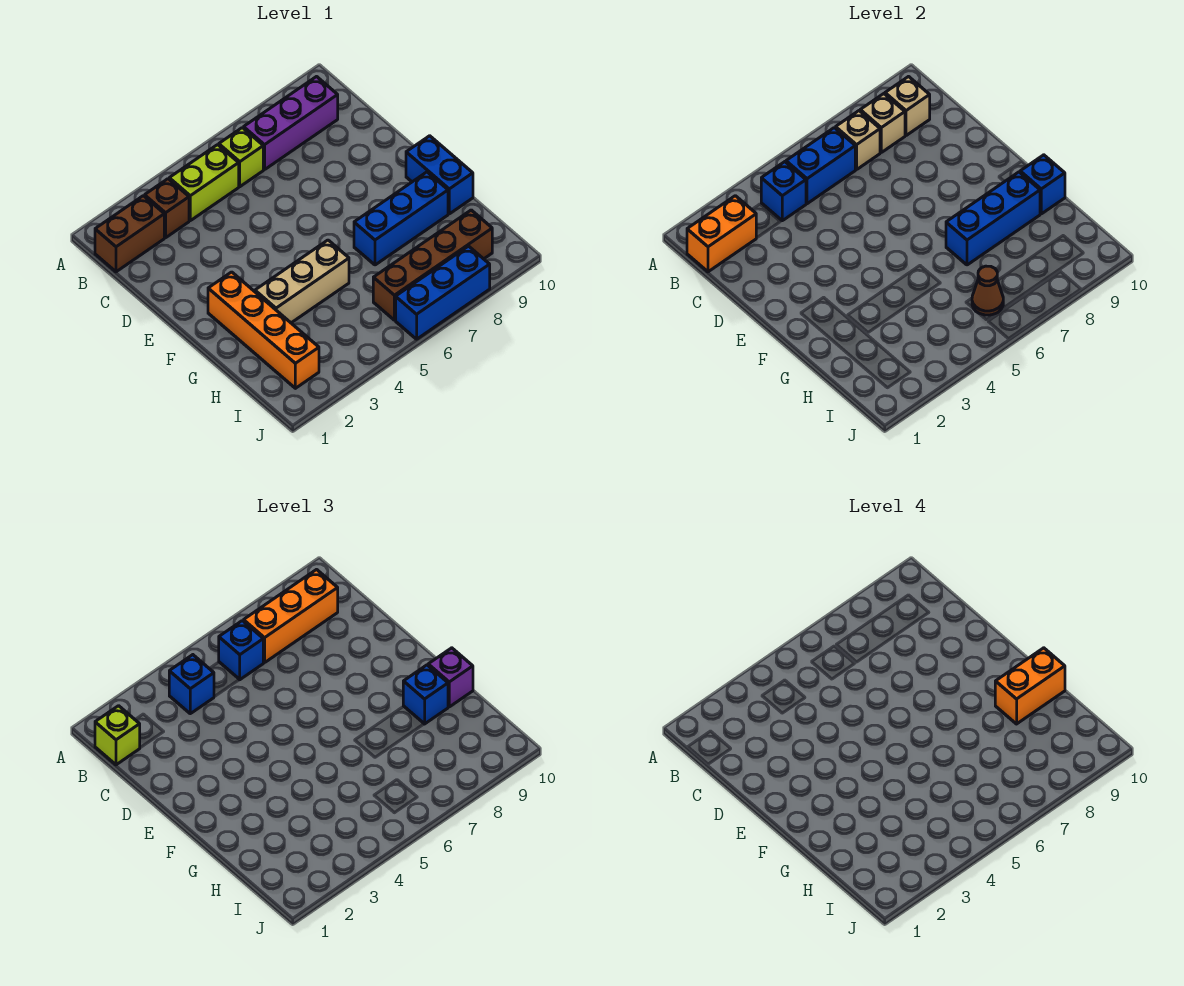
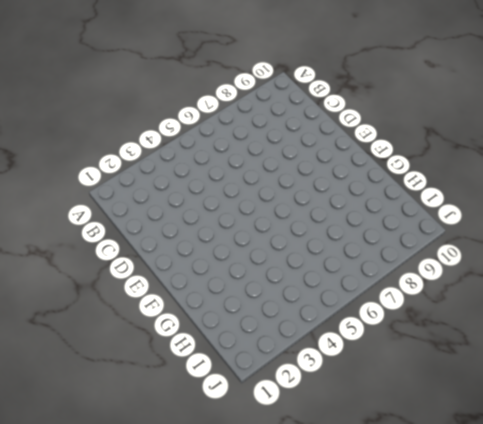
none -> brown brick B1:B2 level 1
none -> brown brick B3 level 1
none -> lime brick B4:B5 level 1

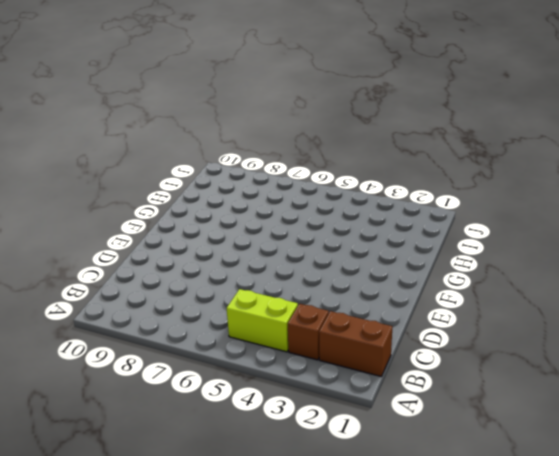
none -> lime brick B6 level 1
none -> purple brick B7:B9 level 1
none -> orange brick F2:I2 level 1

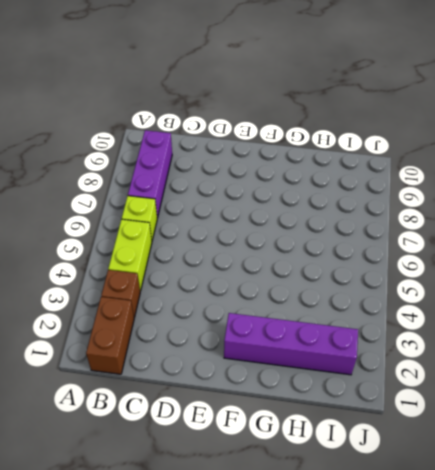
purple brick F2:I2 level 1 -> orange brick F2:I2 level 1
none -> blue brick F10:G10 level 1
none -> tan brick G3:G5 level 1
none -> blue brick G7:G9 level 1

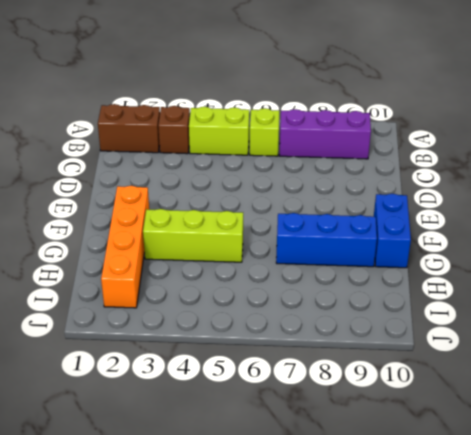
lime brick G3:G5 level 1 -> tan brick G3:G5 level 1
none -> brown brick I6:I9 level 1
none -> blue brick J6:J8 level 1
none -> orange brick B1:B2 level 2

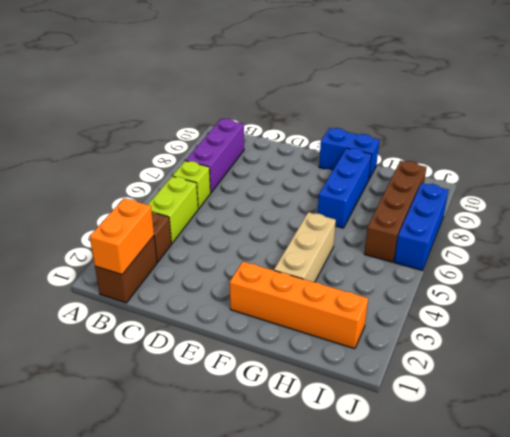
none -> blue brick B4 level 2
none -> blue brick B5:B6 level 2
none -> tan brick B7 level 2

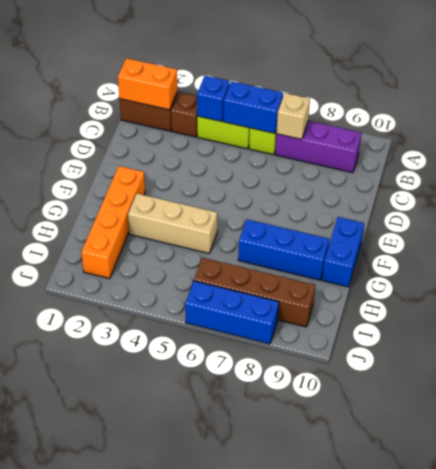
none -> tan brick B8 level 2
none -> tan brick B9 level 2
none -> blue brick G7:G9 level 2

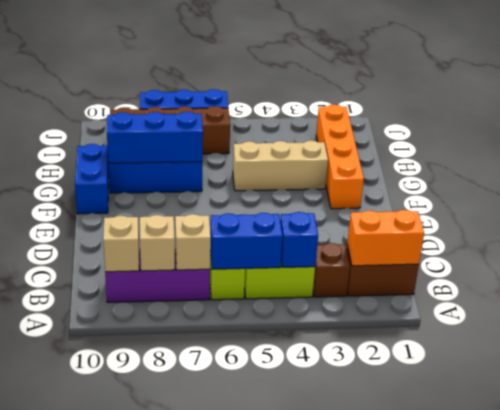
none -> blue brick G10 level 2
none -> brown cone I6 level 2
none -> lime brick B1 level 3

